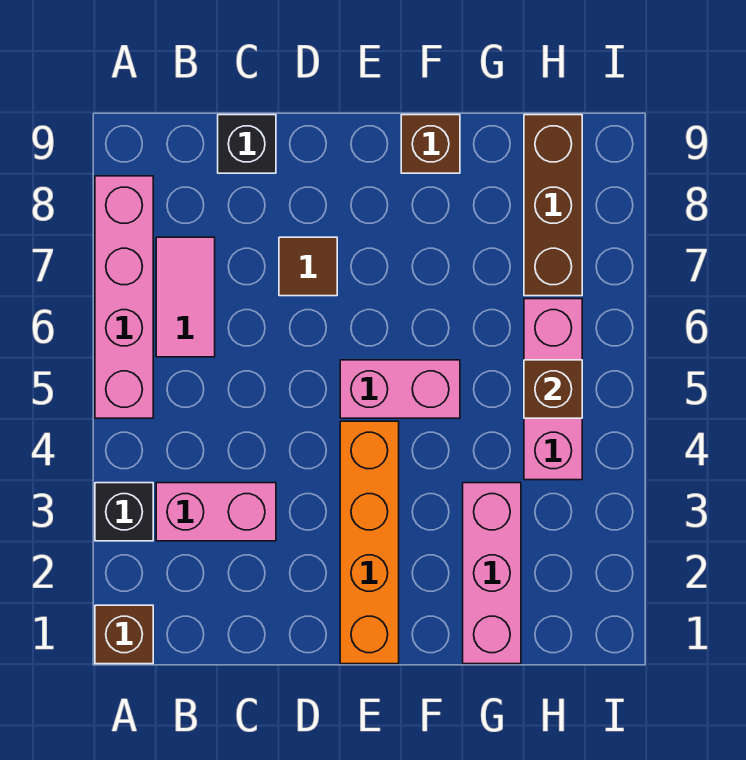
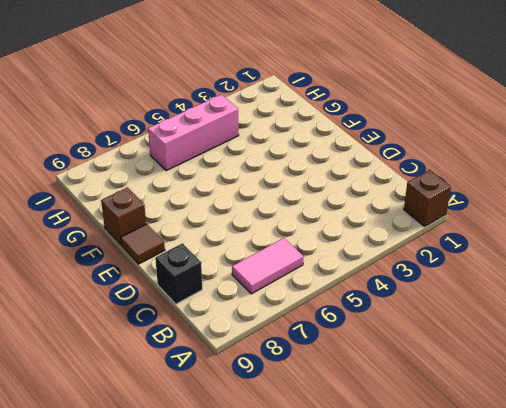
brown tile E9 level 1 -> brown tile D7 level 1
none -> black brick A3 level 1
none -> pink brick A5:A8 level 1
none -> pink brick B3:C3 level 1

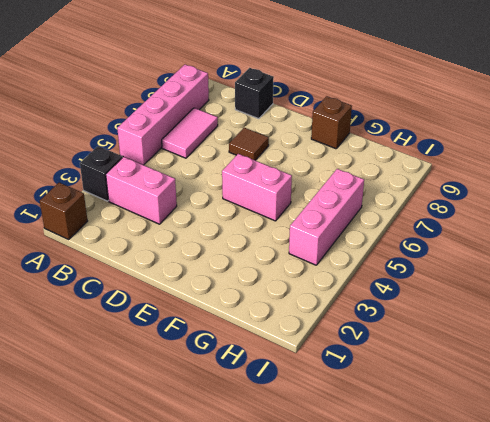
none -> orange brick E1:E4 level 1
none -> pink brick G1:G3 level 1
none -> brown brick H7:H9 level 1

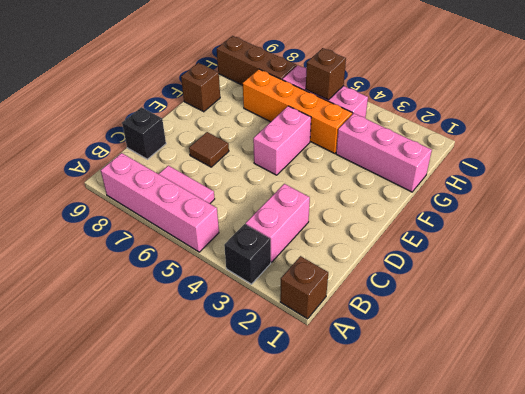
orange brick G4:G7 level 1 -> orange brick E1:E4 level 1

